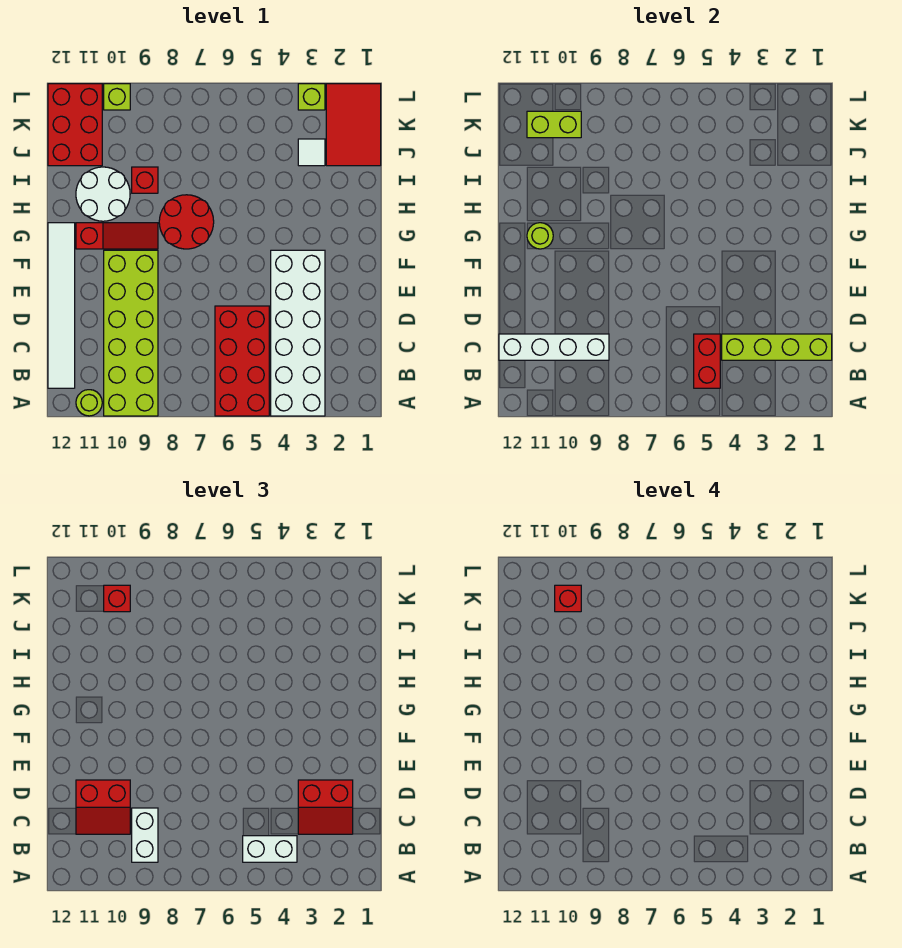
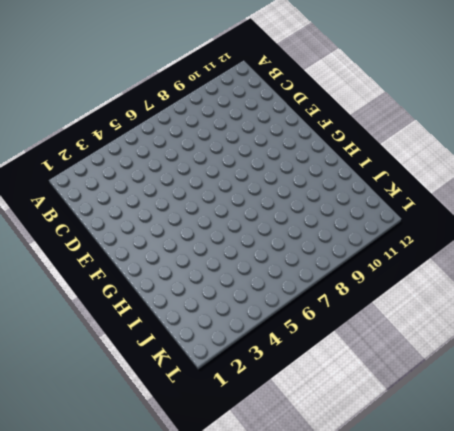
none -> white brick A3:F4 level 1
none -> red brick A5:D6 level 1
none -> lime brick A9:F10 level 1

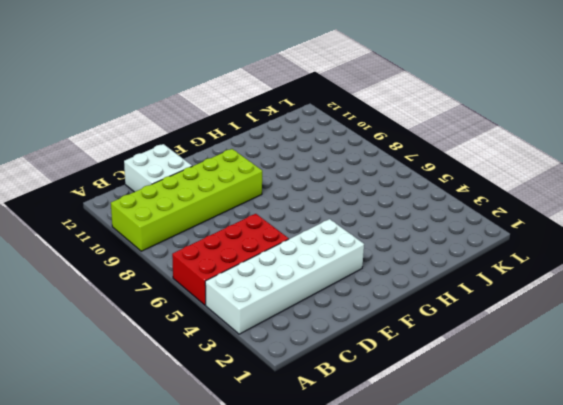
white brick C11:D12 level 1 -> white tile B12:G12 level 1
none -> lime round brick A11 level 1
none -> red round brick G7:H8 level 1
none -> red slope G9:G11 level 1 top 11

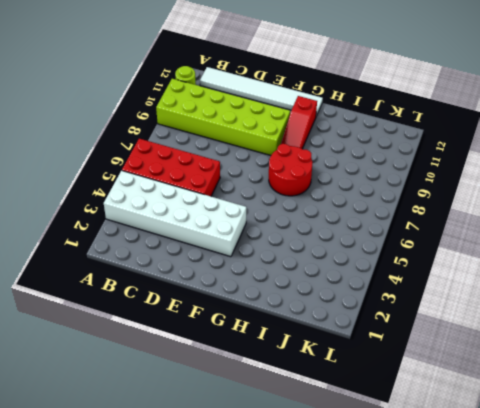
none -> white round brick H10:I11 level 1
none -> red brick I9 level 1
none -> red tile J1:L2 level 1

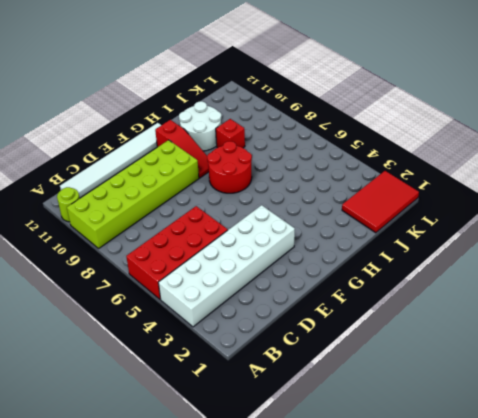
none -> white tile J3 level 1
none -> red brick J11:L12 level 1
none -> lime brick L3 level 1

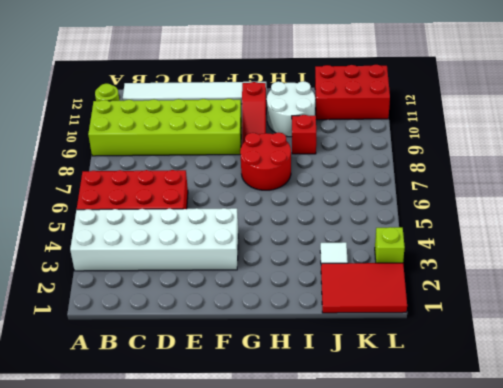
none -> lime brick L10 level 1
none -> red brick B5:C5 level 2
none -> lime brick C1:C4 level 2

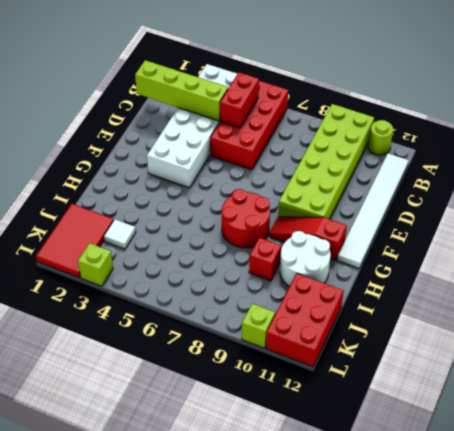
none -> white brick C9:C12 level 2
none -> lime round brick G11 level 2
none -> lime brick K10:K11 level 2

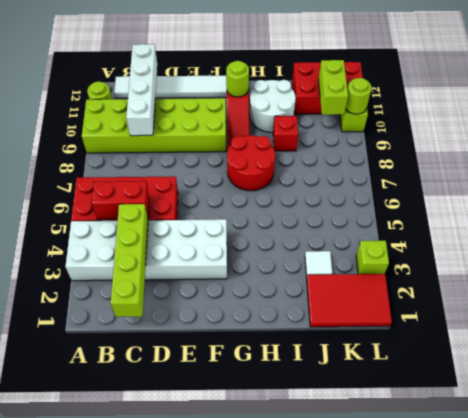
lime round brick L10 level 2 -> none
none -> white brick B4:B5 level 3
none -> white brick B9:C9 level 3
none -> red slope C2:D3 level 3 top D

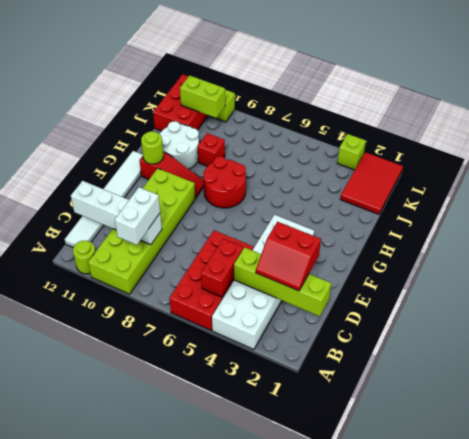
none -> white tile J3 level 1
none -> white brick B4:B5 level 3
none -> red slope C10:D11 level 3 top D

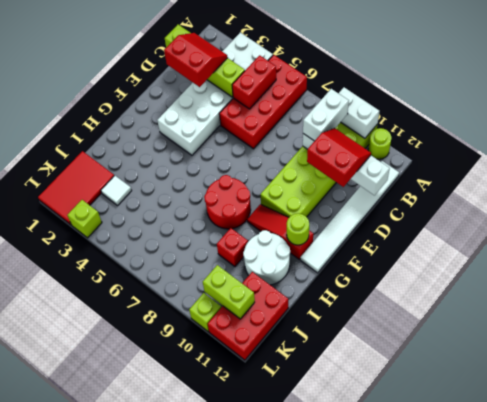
white brick A9:A10 level 2 -> white brick B4:B5 level 3
none -> red brick K10 level 3
none -> red brick K10 level 4

